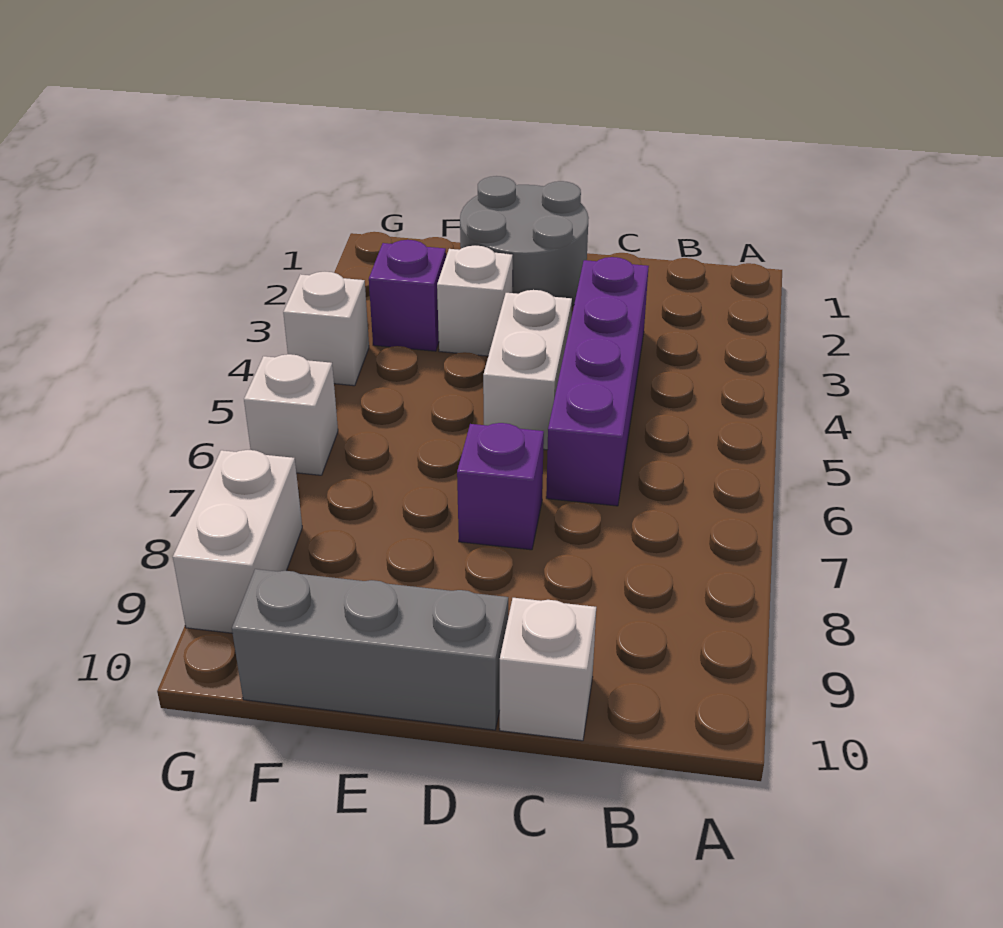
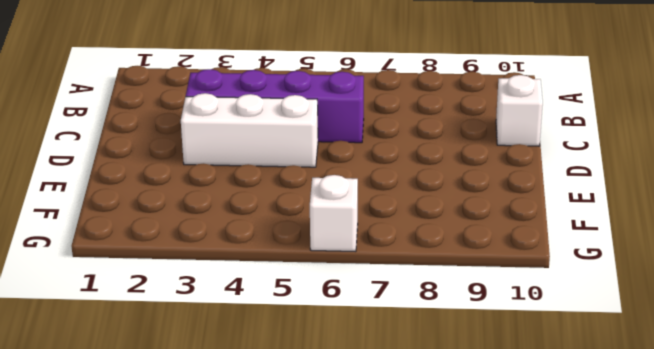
white brick D3:D5 level 1 -> white brick D4:D5 level 1
none -> grey round brick D1:E2 level 1
none -> purple brick D7 level 1

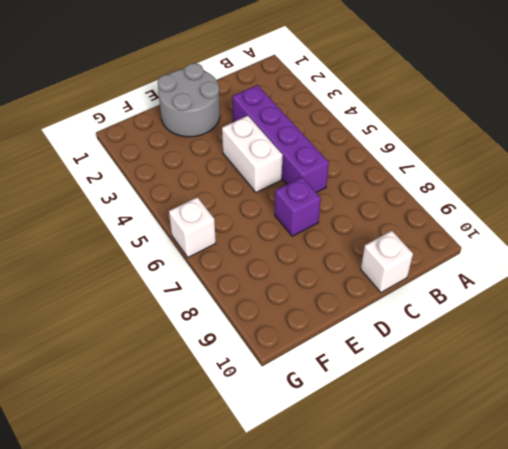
none -> grey brick D10:F10 level 1
none -> white brick E3 level 1

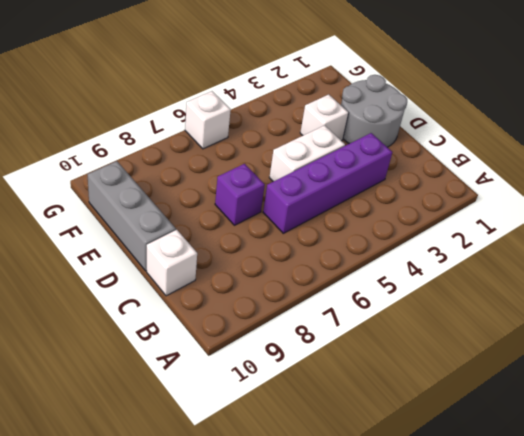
none -> purple brick F3 level 1
none -> white brick G4 level 1

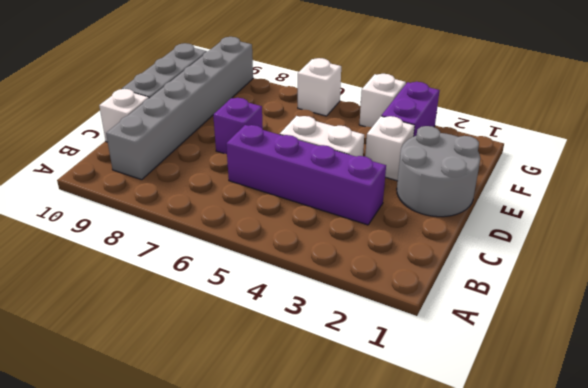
grey brick B9:G9 level 1 -> white brick G8:G9 level 1
purple brick F3:G3 level 1 -> purple brick F3 level 1

